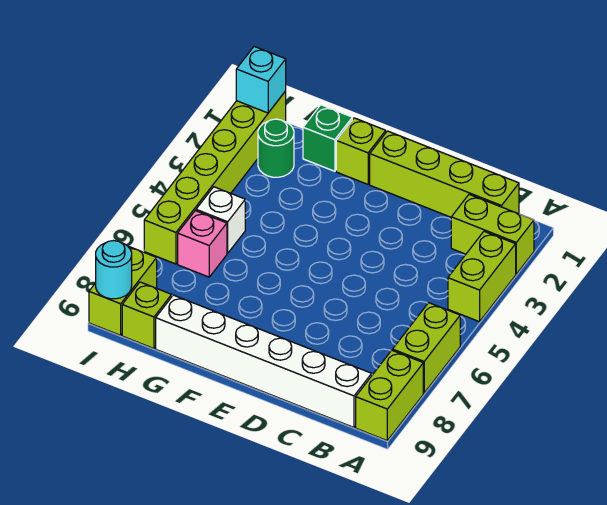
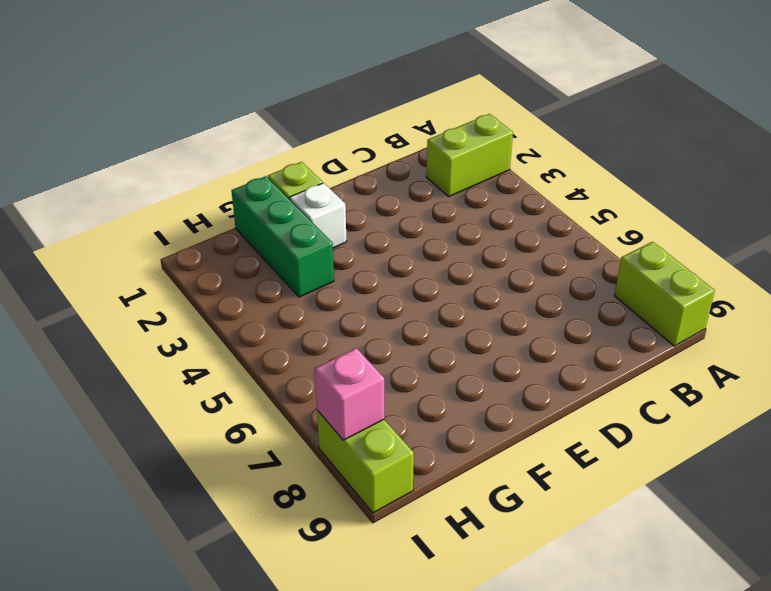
white brick F2 level 1 -> white brick H5 level 1
green brick G1:G3 level 1 -> green brick G1 level 1
pink brick I8 level 2 -> pink brick H6 level 1
none -> lime brick A3:A4 level 1
none -> lime brick A6:A7 level 1
none -> lime brick B1:E1 level 1

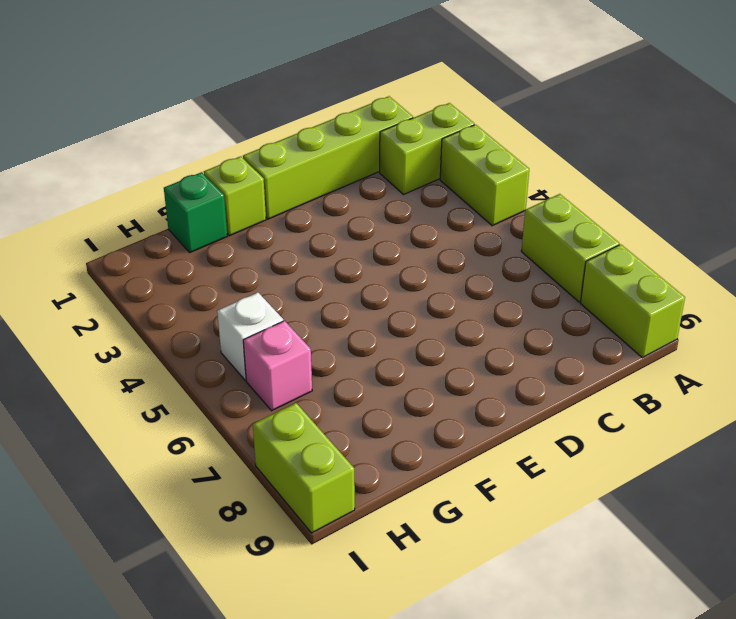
none -> white brick B9:G9 level 1
none -> green round brick H2 level 1
none -> lime brick H9 level 1

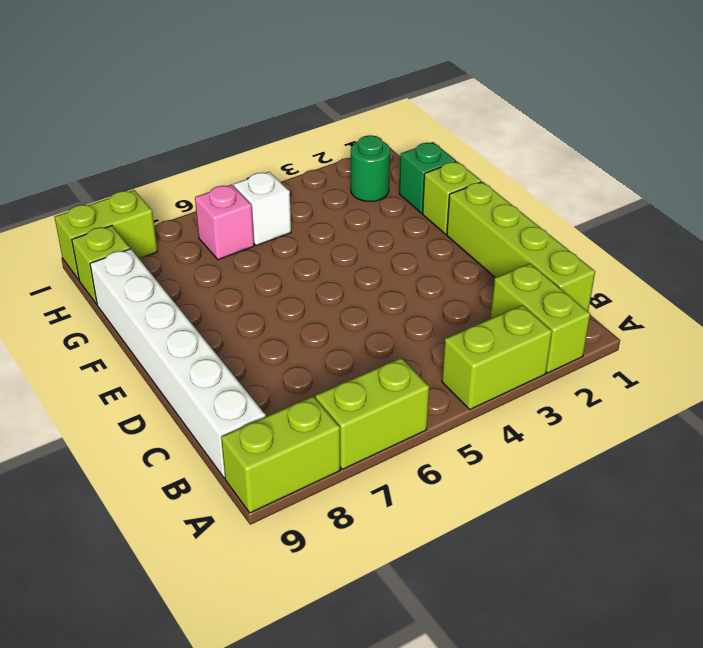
none -> lime brick I1:I6 level 1
none -> cyan brick I1 level 2
none -> cyan round brick I9 level 2

